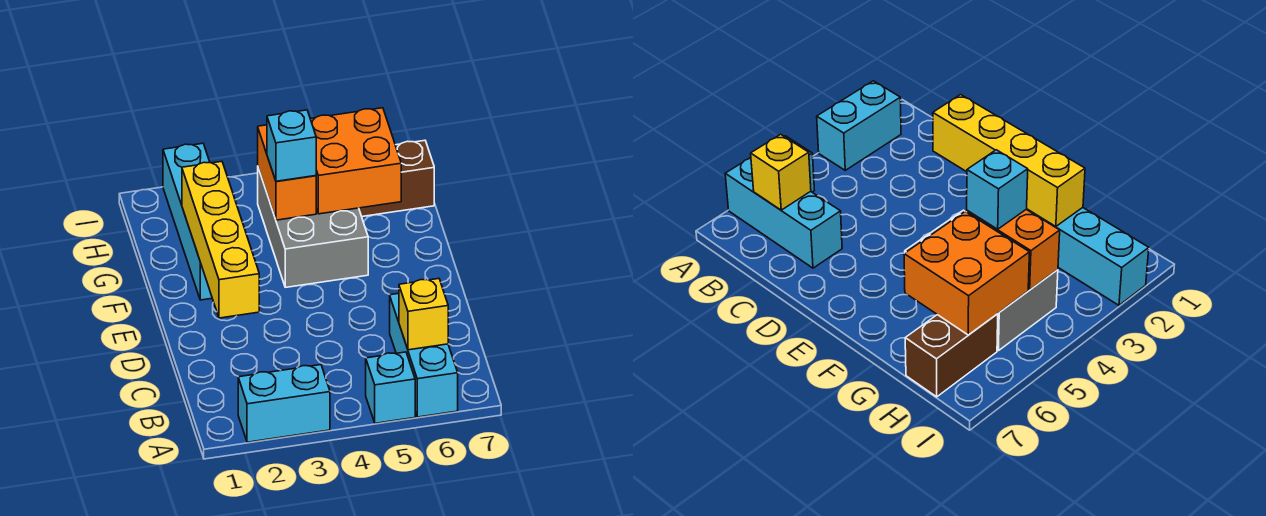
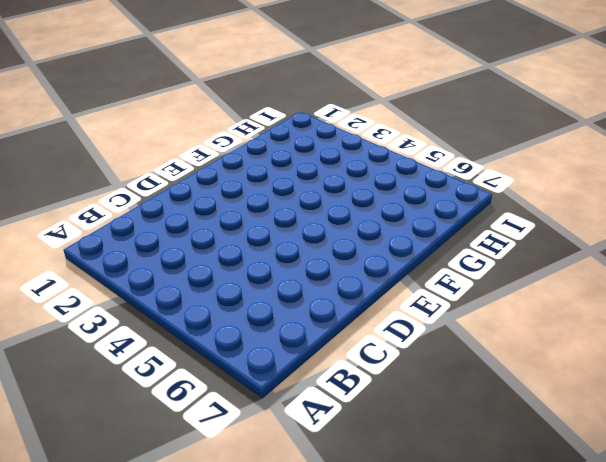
none -> cyan brick A2:A3 level 1
none -> cyan brick A5 level 1

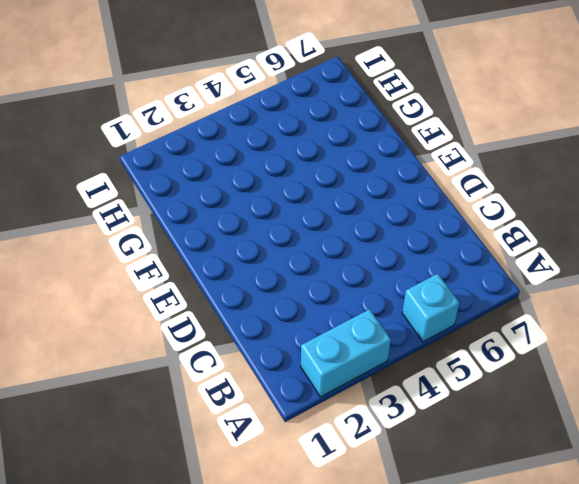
none -> cyan brick A6:C6 level 1
none -> cyan brick F2:I2 level 1

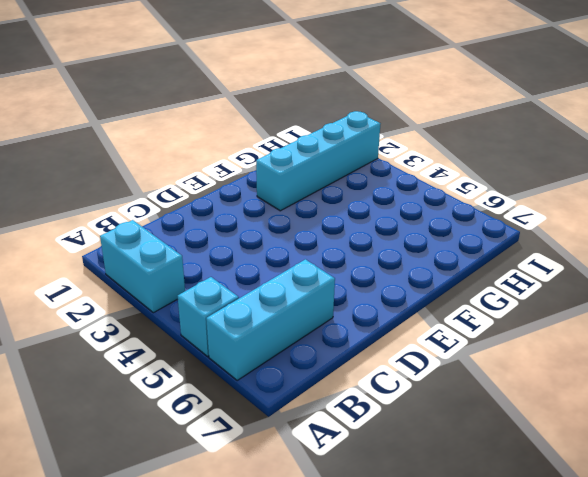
none -> grey brick F4:H5 level 1
none -> brown brick H6:H7 level 1

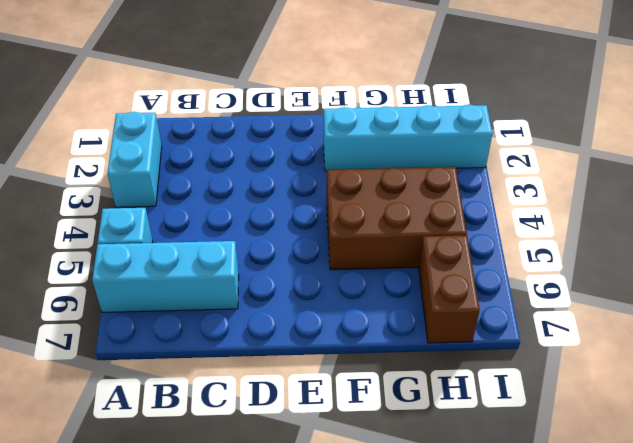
brown brick F4:H5 level 1 -> grey brick F4:H5 level 1
none -> yellow brick B6 level 2
none -> yellow brick D2:G2 level 2

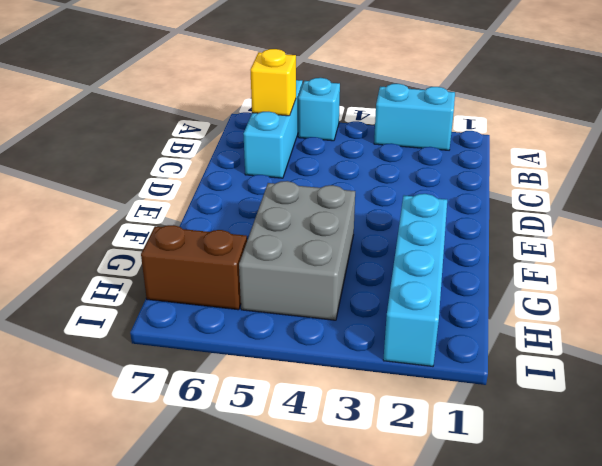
none -> yellow brick D2:G2 level 2
none -> orange brick G4:H4 level 2

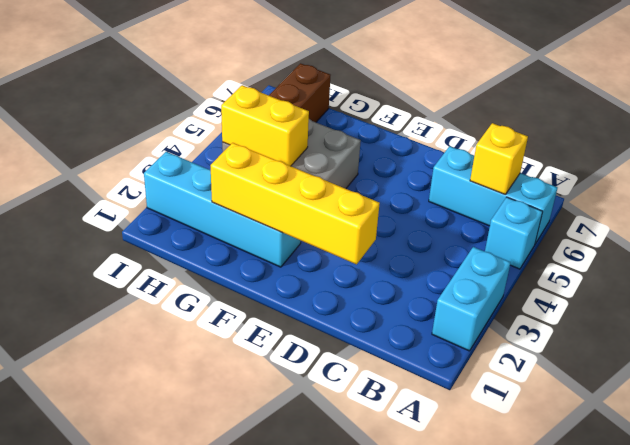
yellow brick G4:H4 level 2 -> orange brick G4:H4 level 2
none -> orange brick G5:H6 level 2
none -> cyan brick G4 level 3

